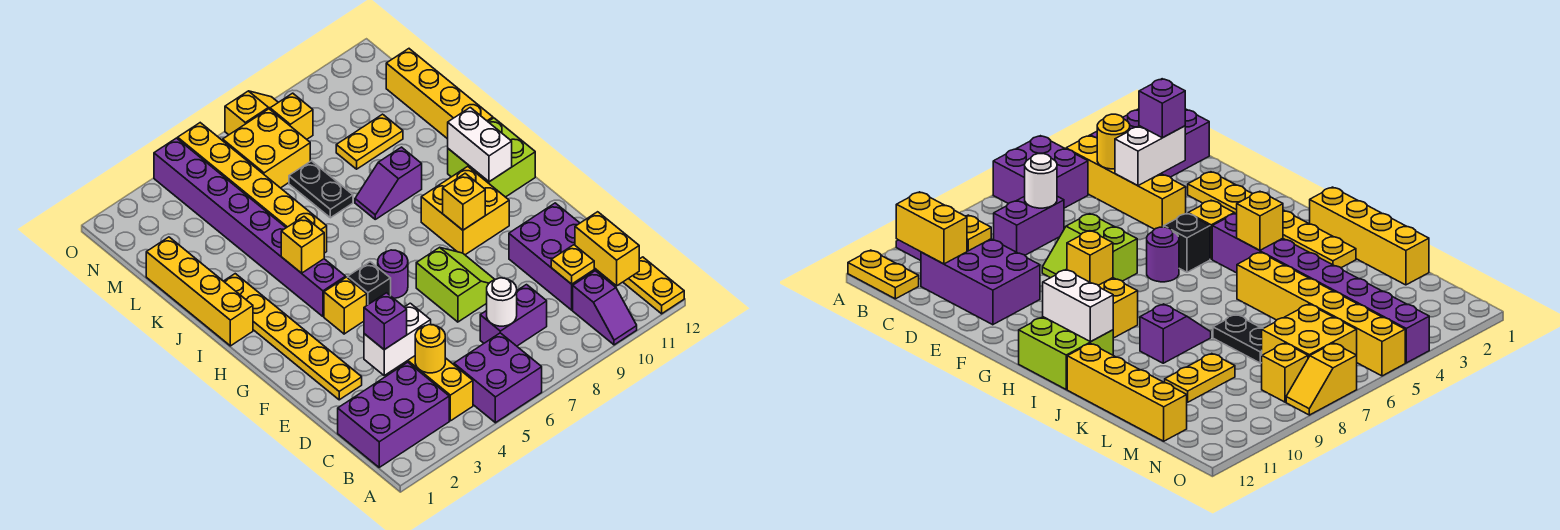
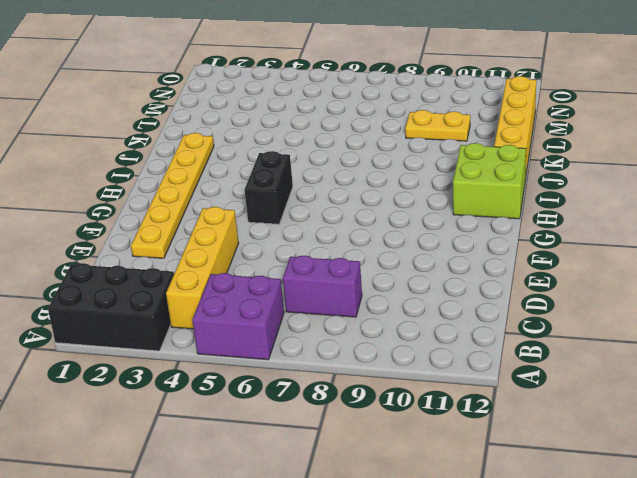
black brick A1:B3 level 1 -> purple brick B1:C3 level 1
black brick G5:H5 level 1 -> black brick G5 level 1
none -> purple slope A10:B10 level 1 top B
none -> yellow plate A12:B12 level 1
none -> purple brick C10:E11 level 1
none -> lime slope E7:F8 level 1 top 7

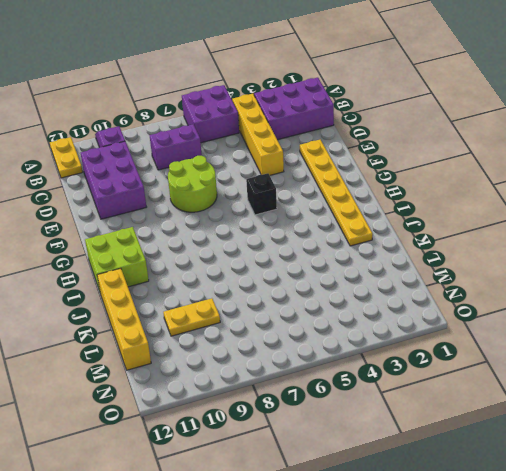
lime round brick E7:F8 level 1 -> lime slope E7:F8 level 1 top 7
none -> yellow brick G4 level 1
none -> purple round brick G6 level 1
none -> yellow brick G9:H10 level 1
none -> purple brick H4:O4 level 1

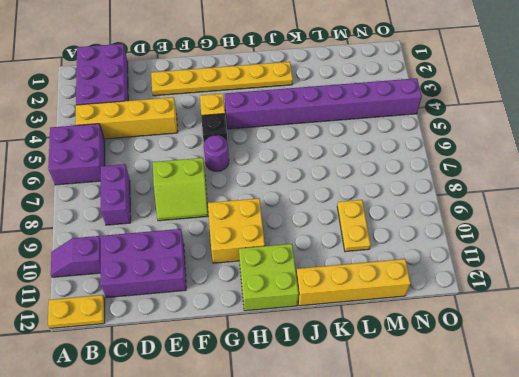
none -> yellow brick I1:L1 level 1
none -> yellow brick J5:O5 level 1
none -> purple slope J8:J9 level 1 top 9
none -> black plate K7:L7 level 1

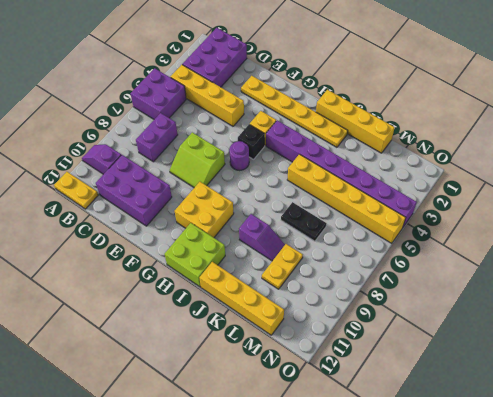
purple slope J9:K9 level 1 top J -> purple slope J8:J9 level 1 top 9
none -> yellow brick M6:N7 level 1
none -> yellow brick N8 level 1
none -> yellow slope O7:O8 level 1 top 7
none -> yellow brick B11:C11 level 2

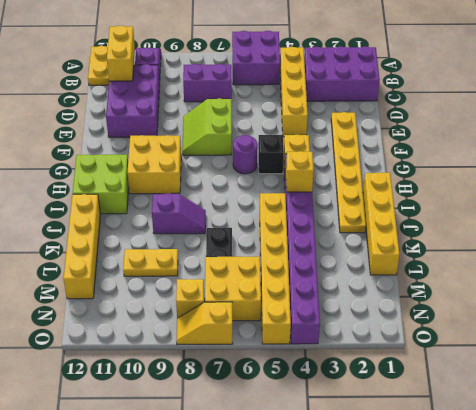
none -> yellow round brick C4 level 2
none -> white round brick C7 level 2
none -> yellow plate C10 level 2
none -> white brick D3:D4 level 2

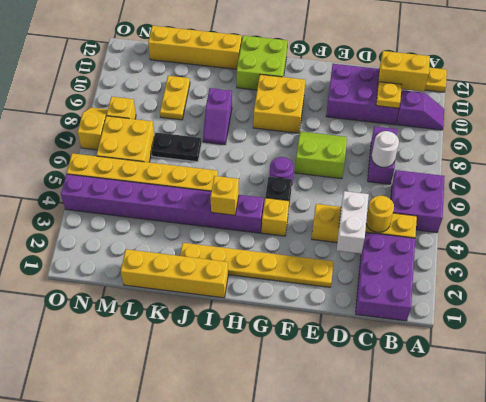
none -> yellow brick G9 level 2
none -> white brick H11:I11 level 2
none -> purple brick D3 level 3

